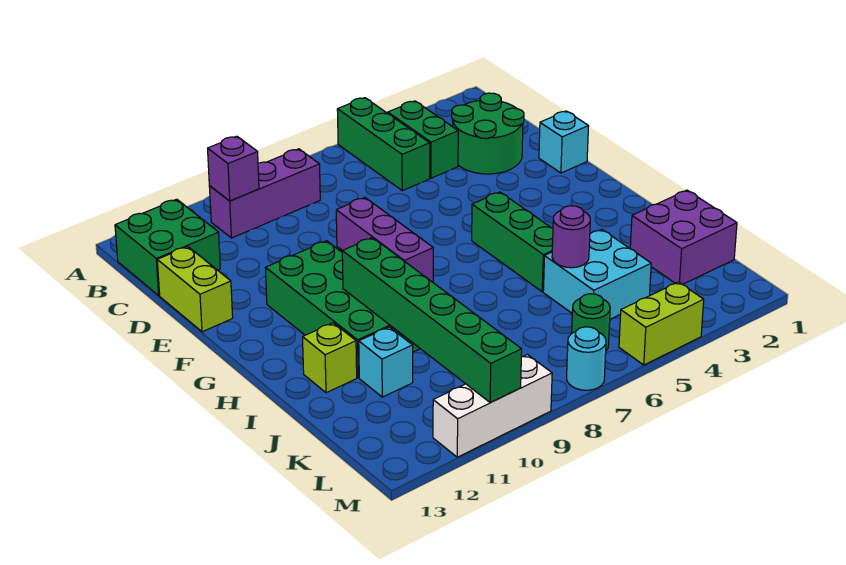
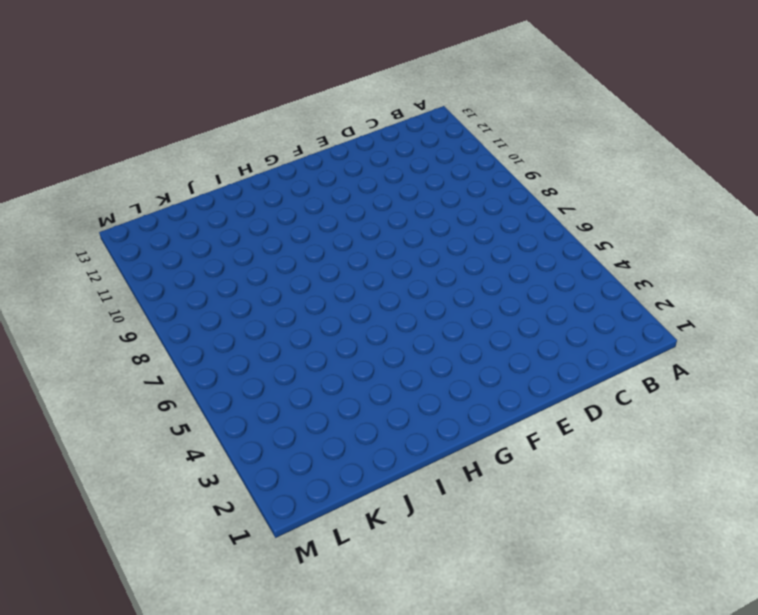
none -> green brick A5:C5 level 1
none -> green brick B4:C4 level 1
none -> purple brick B8:B10 level 1

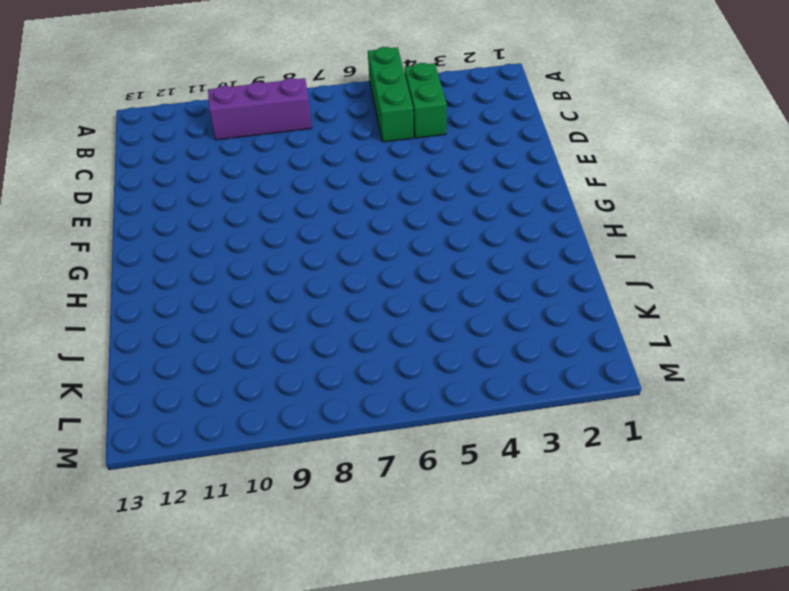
none -> green brick B12:C13 level 1
none -> green round brick C2:D3 level 1
none -> lime brick D13:E13 level 1

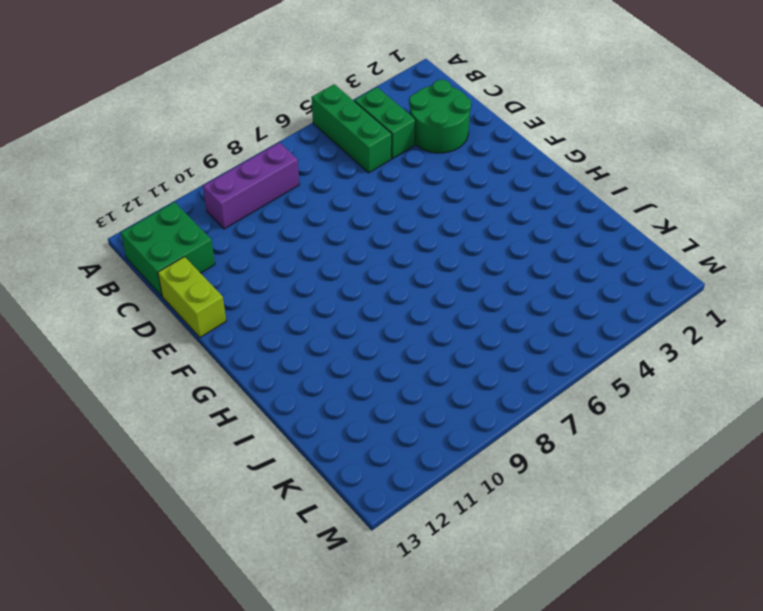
none -> cyan brick E1 level 1
none -> purple brick E8:G8 level 1
none -> green brick F10:I11 level 1

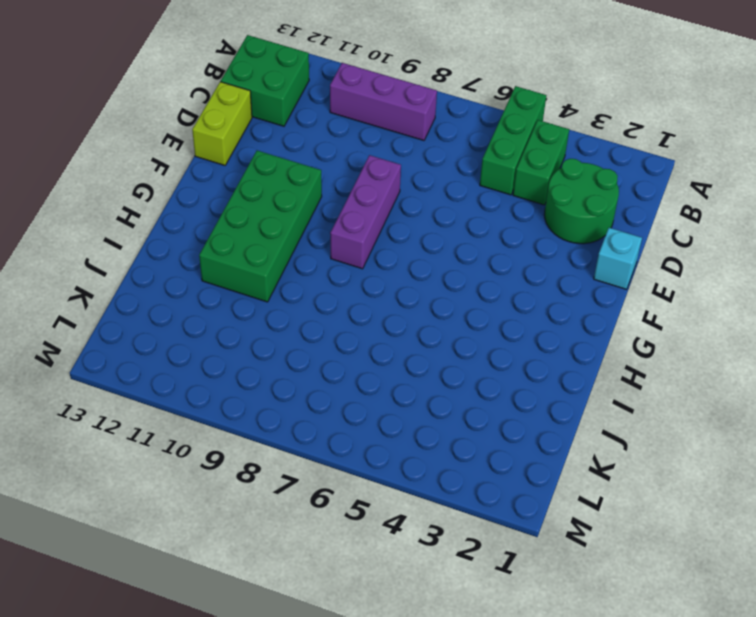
none -> green brick G5:I5 level 1
none -> lime brick I12 level 1
none -> purple brick J1:K2 level 1

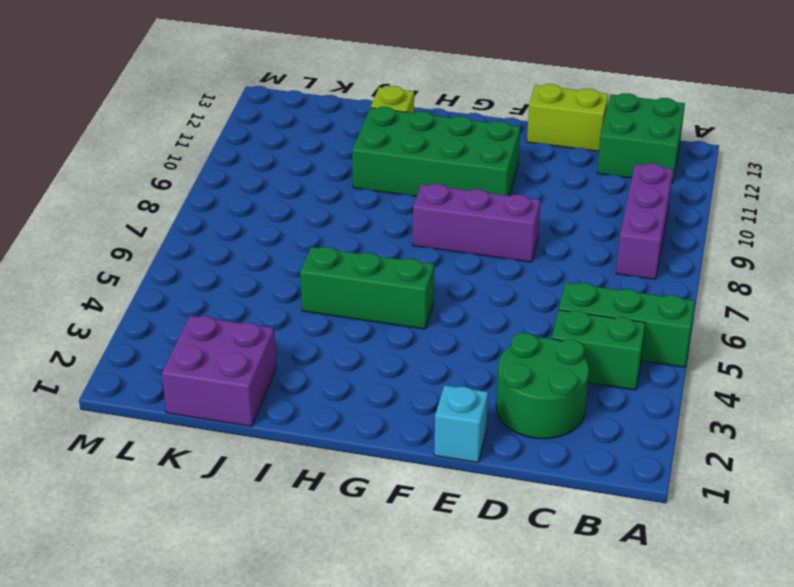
none -> cyan brick J4:K5 level 1
none -> cyan brick J11 level 1
none -> green round brick L6 level 1

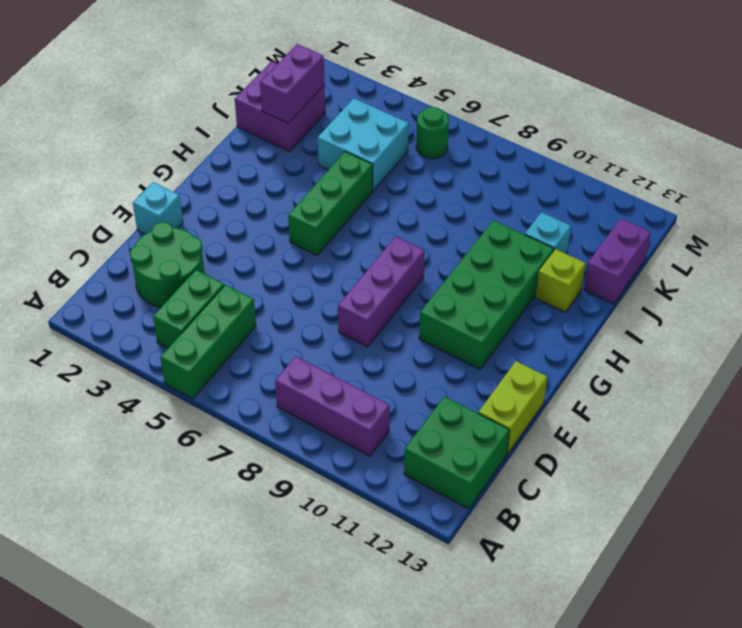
purple brick J2:K2 level 2 -> none
purple brick J13:K13 level 1 -> none
none -> lime brick M4:M5 level 1
none -> cyan round brick M7 level 1
none -> white brick M9:M11 level 1

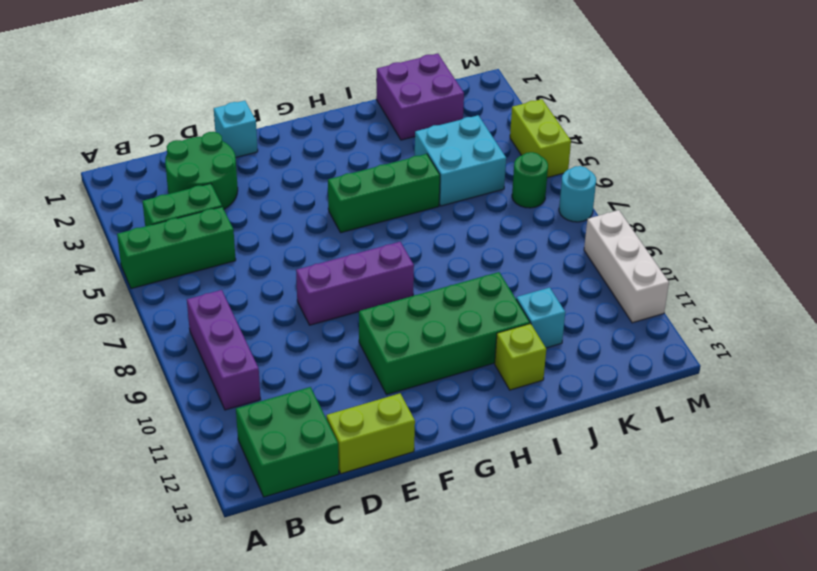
none -> purple brick B10 level 2
none -> green brick H10:M10 level 2
none -> purple round brick J5 level 2

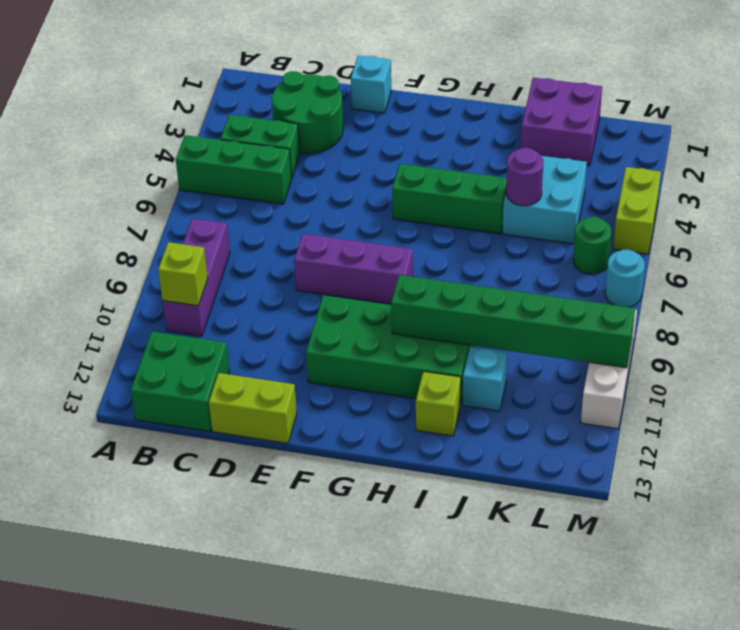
lime brick B10 level 2 -> purple brick B10 level 2

